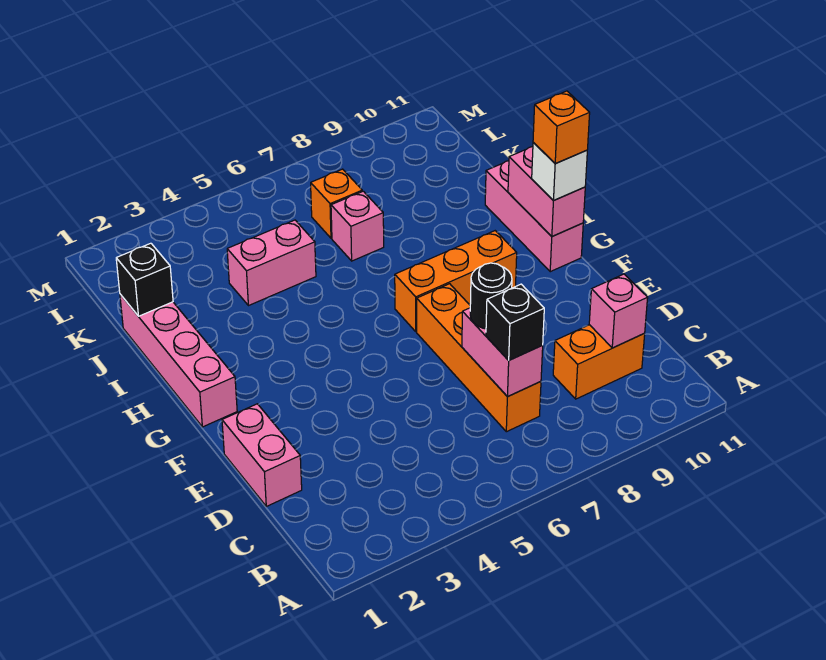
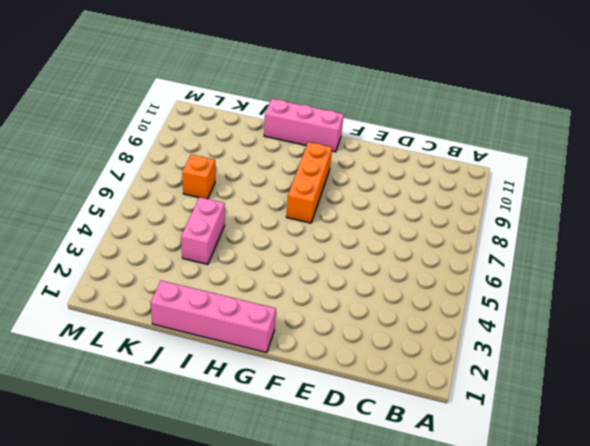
none -> orange brick C7:F7 level 1
none -> orange brick C9:C10 level 1
none -> pink brick D1:E1 level 1

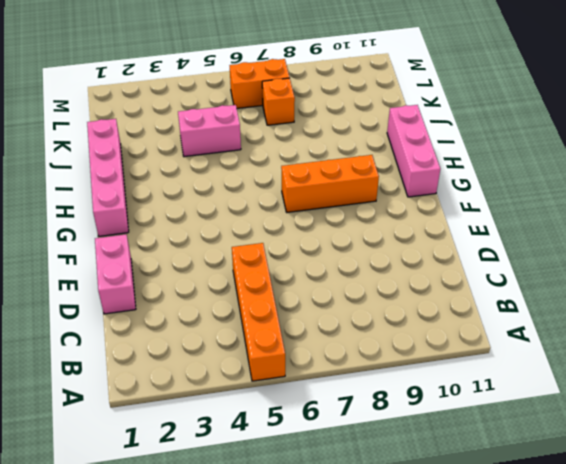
orange brick A5:D5 level 1 -> orange brick C7:F7 level 1
orange brick L6:L7 level 1 -> orange brick C9:C10 level 1
none -> pink brick J7 level 1
none -> pink brick C7:D7 level 2
none -> pink brick C10 level 2

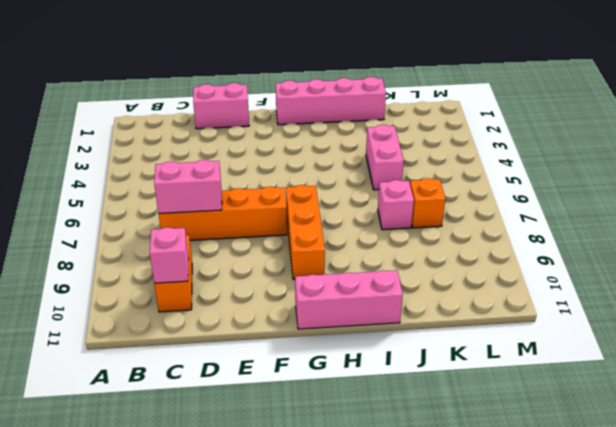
none -> pink brick G11:H11 level 2
none -> black brick J1 level 2
none -> black brick C7 level 3

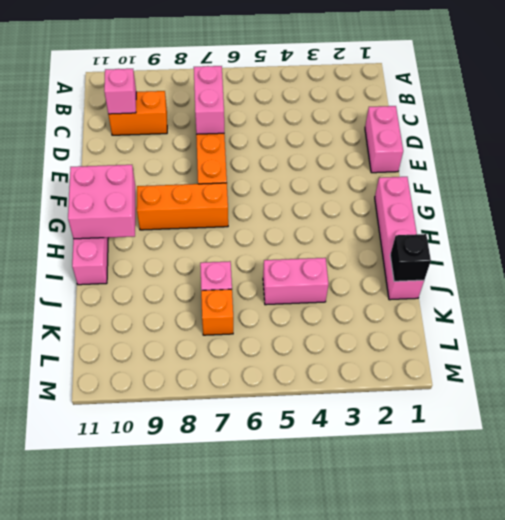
pink brick G10:H11 level 2 -> pink brick G11:H11 level 2
none -> black brick C7 level 3
none -> black round brick D7 level 3
none -> white brick G11 level 3

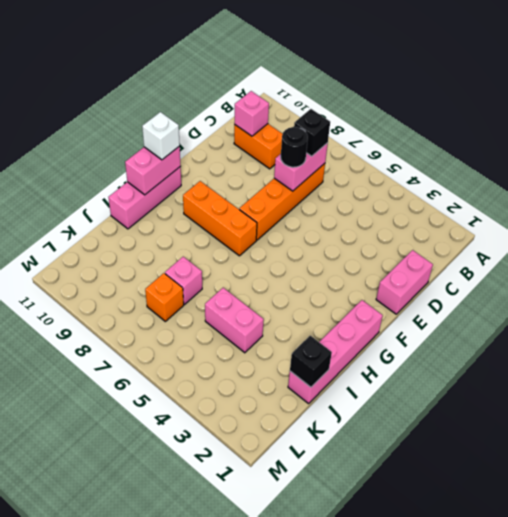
none -> orange brick G11 level 4

